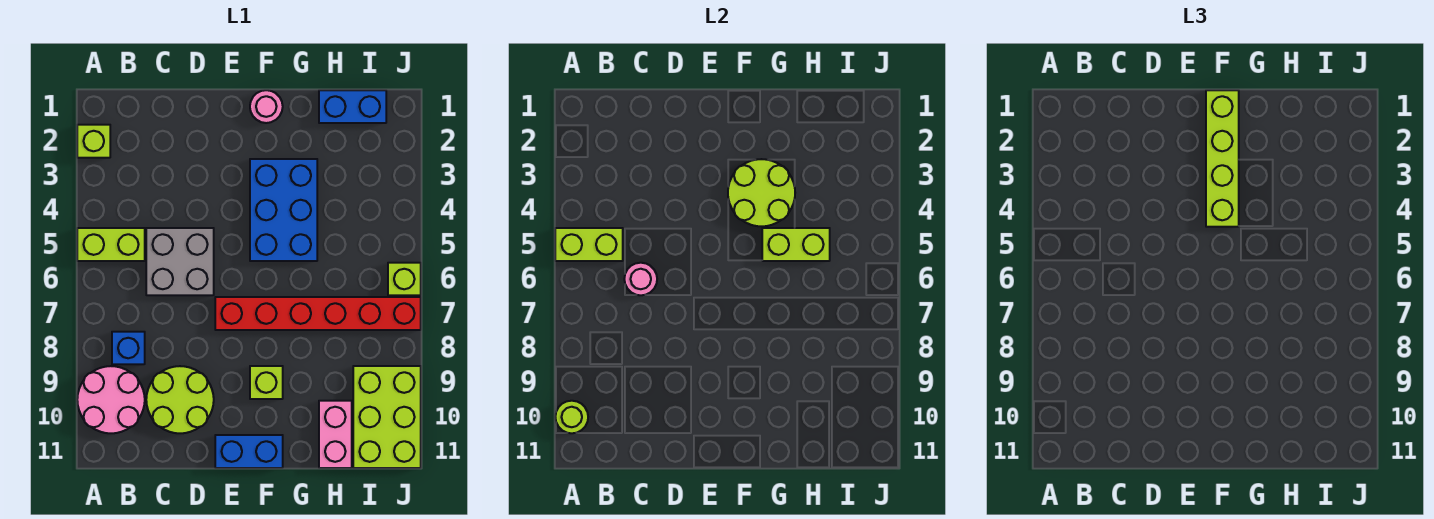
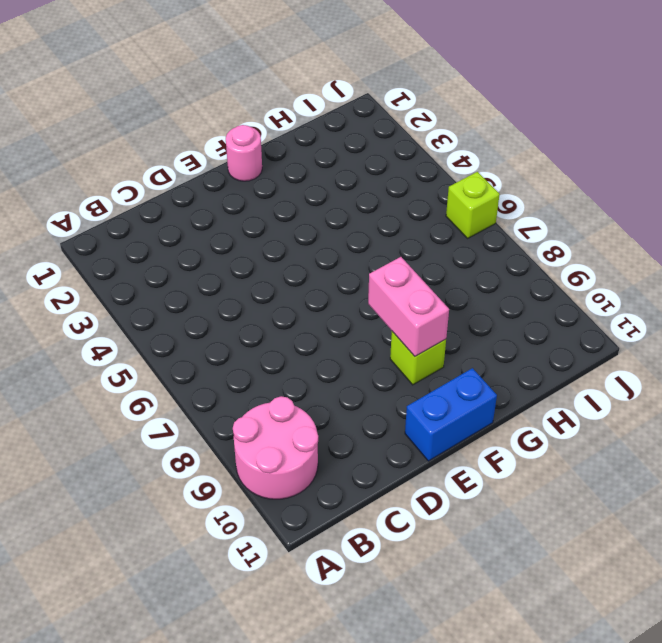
pink brick F8:F9 level 2 -> pink brick H10:H11 level 1
none -> lime brick A2 level 1
none -> lime brick A5:B5 level 1
none -> blue brick B8 level 1

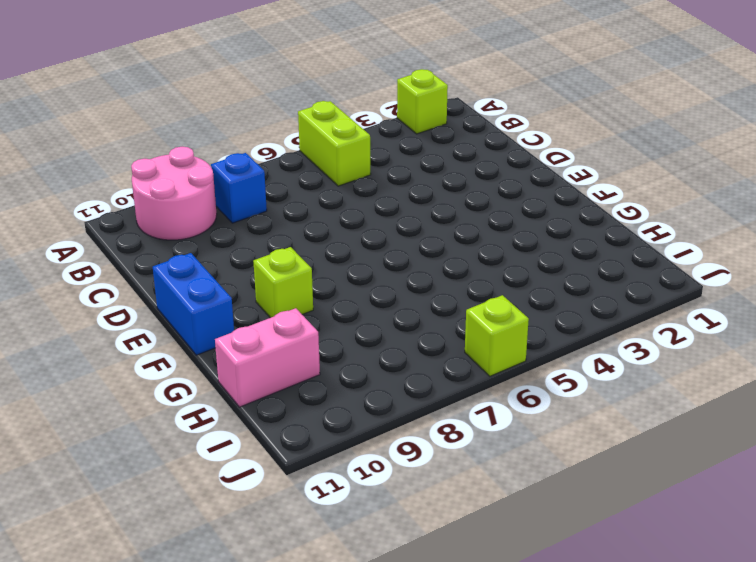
none -> grey brick C5:D6 level 1
none -> lime round brick C9:D10 level 1
none -> red brick E7:J7 level 1

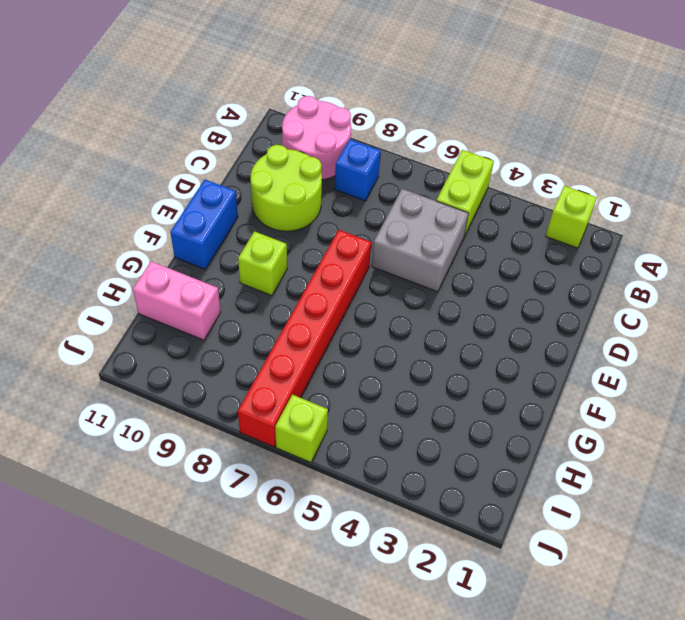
none -> pink round brick F1 level 1
none -> blue brick F3:G5 level 1
none -> blue brick H1:I1 level 1

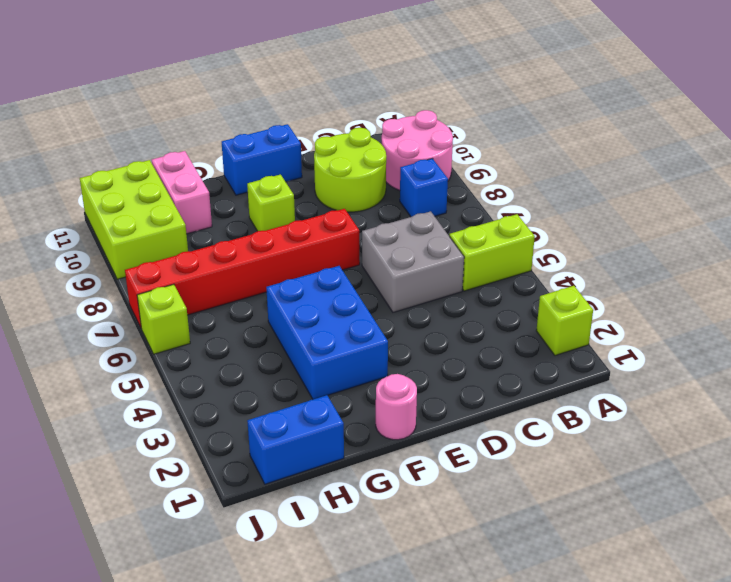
none -> lime brick A5:B5 level 2
none -> lime round brick A10 level 2
none -> pink round brick C6 level 2

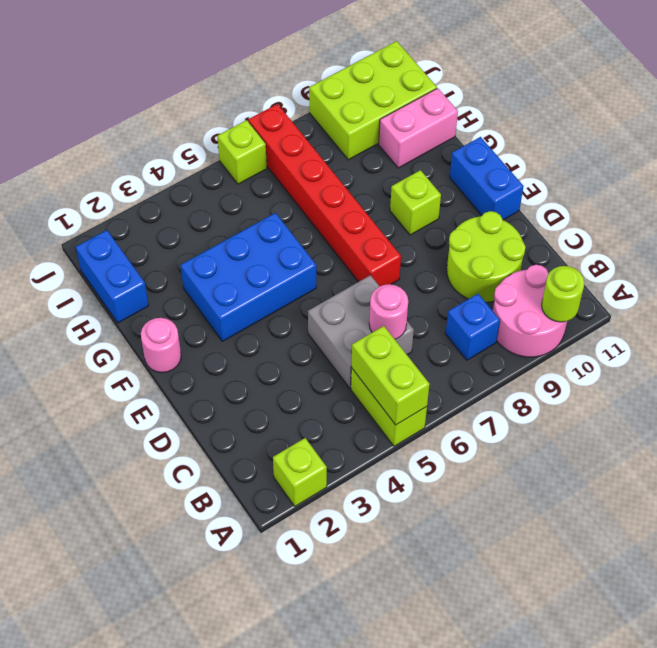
none -> lime round brick F3:G4 level 2
none -> lime brick G5:H5 level 2
none -> lime brick F1:F4 level 3

